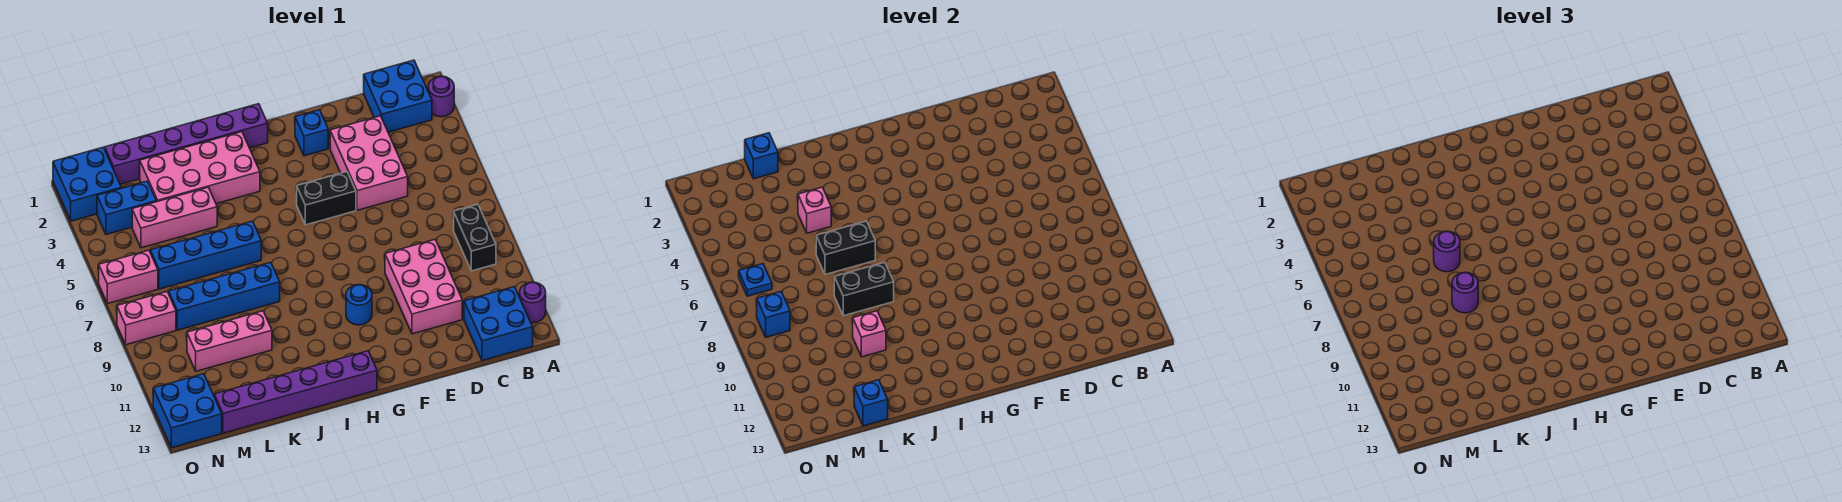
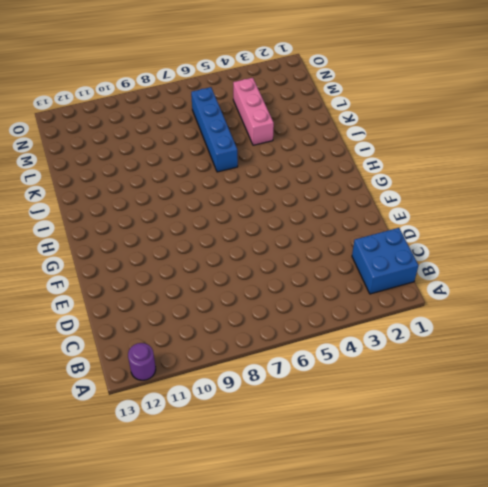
none -> purple round brick A2 level 1
none -> black brick B8:B9 level 1
none -> blue brick B12:C13 level 1
none -> pink brick D3:E5 level 1

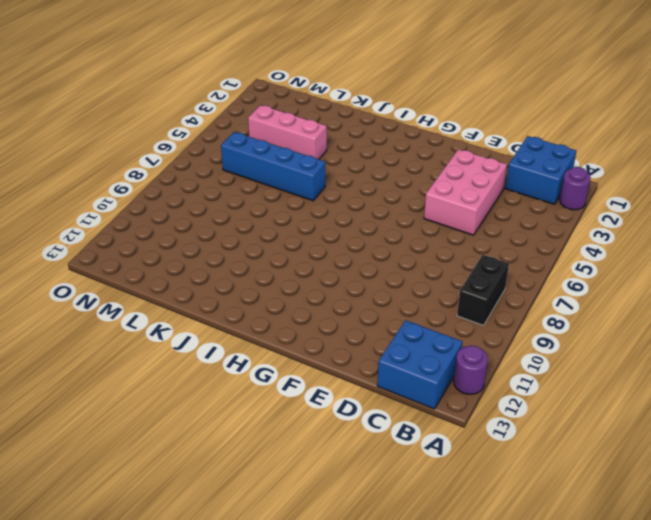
none -> pink brick D9:E11 level 1
none -> blue brick F2 level 1
none -> black brick F5:G5 level 1
none -> blue round brick G10 level 1

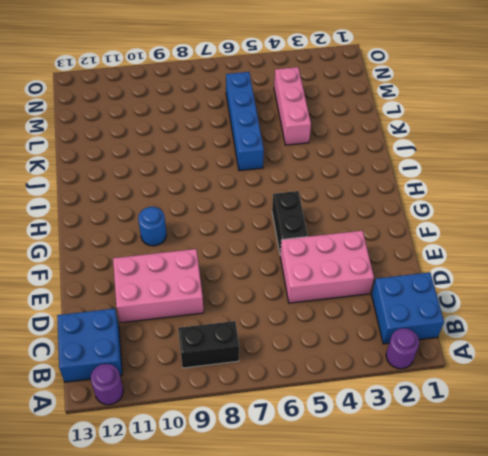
none -> blue brick F2 level 1
none -> purple brick H1:M1 level 1
none -> purple brick H13:M13 level 1
none -> pink brick I2:L3 level 1

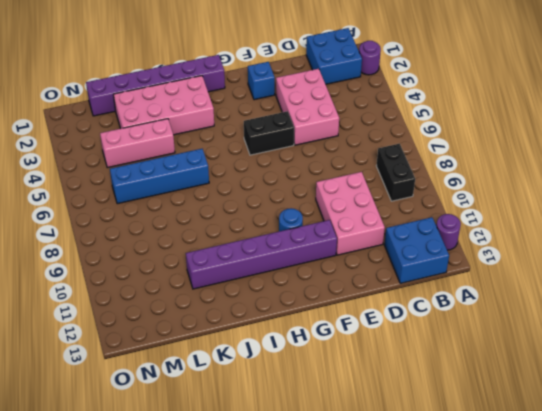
purple brick F11:K11 level 1 -> purple brick H13:M13 level 1
none -> blue brick J8:M8 level 1
none -> pink brick K10:M10 level 1
none -> blue brick M3:N3 level 1
none -> blue brick N1:O2 level 1

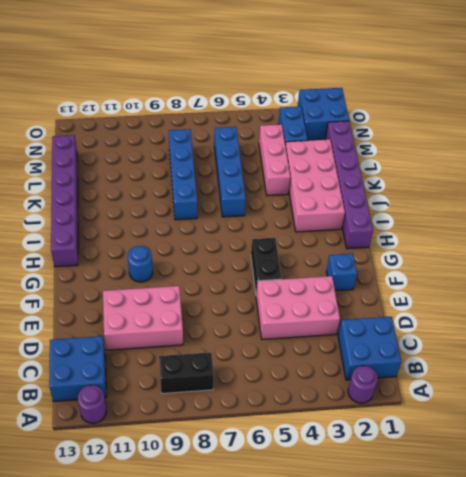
none -> pink brick K10:M10 level 1
none -> pink brick N6:O6 level 1
none -> pink brick N8:O8 level 1
none -> blue brick N12:O13 level 1

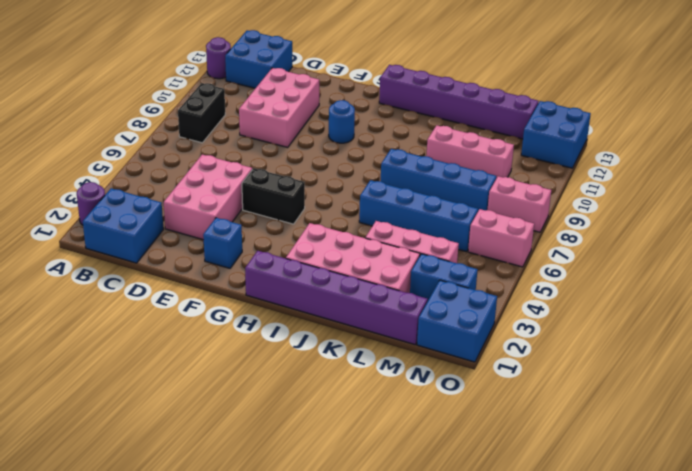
none -> black brick J6:K6 level 2
none -> black brick J8:K8 level 2
none -> pink brick K4 level 2
none -> pink brick K10 level 2

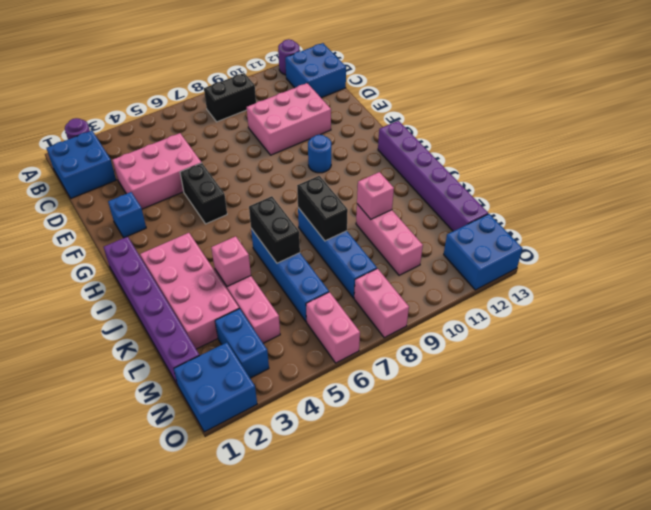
none -> blue brick L1 level 2
none -> blue brick L13 level 2
none -> blue plate N6 level 2
none -> blue brick N8 level 2

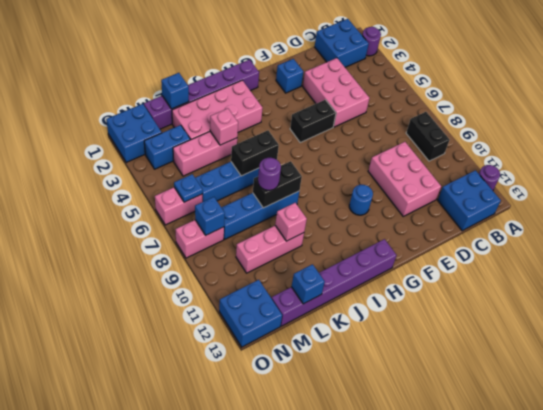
none -> purple round brick K6 level 3

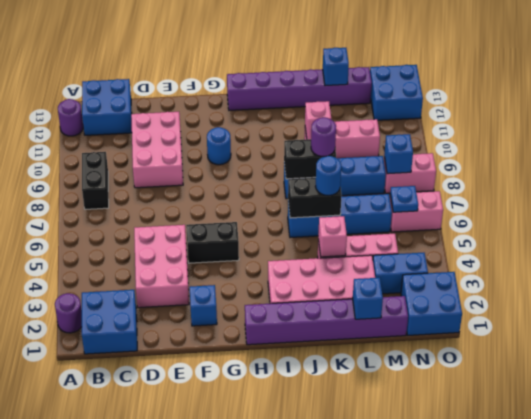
blue round brick K6 level 3 -> purple round brick K6 level 3

